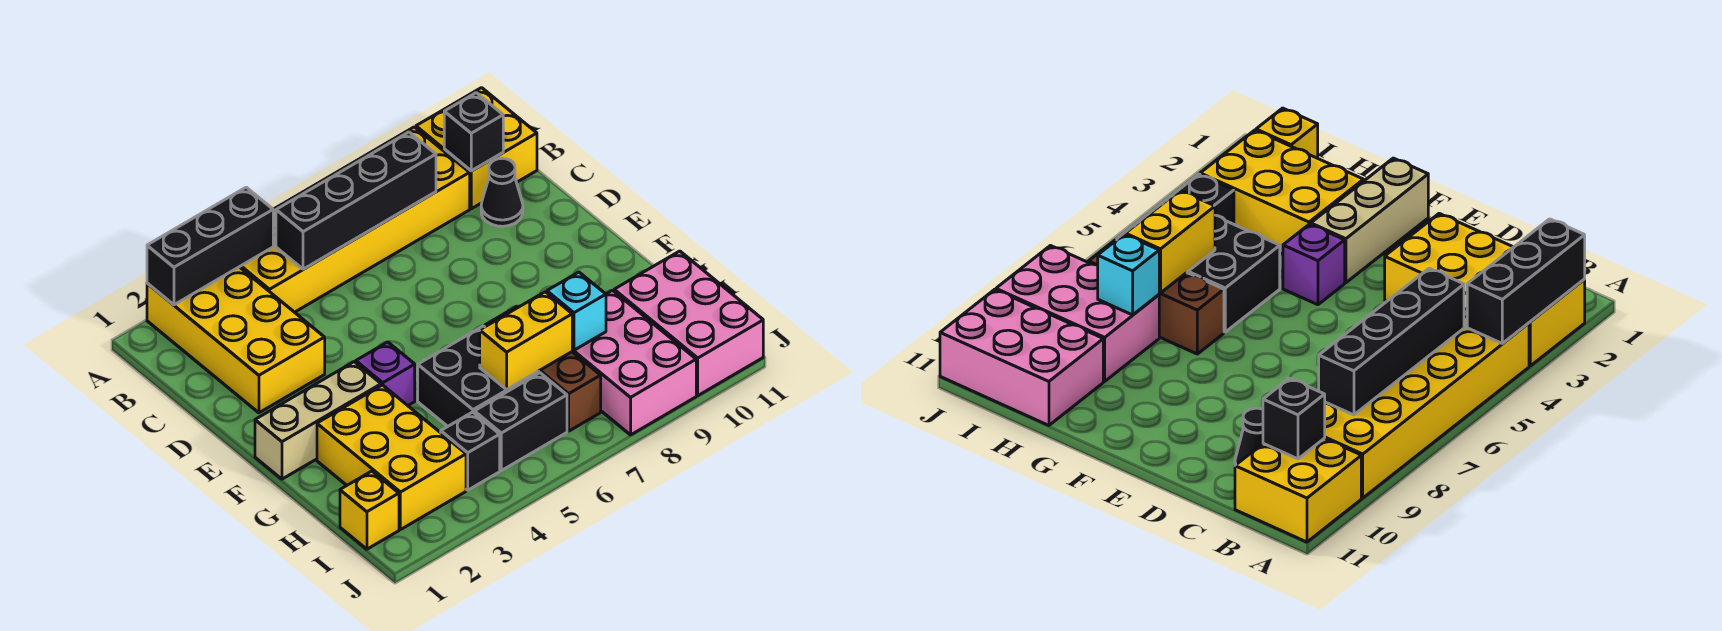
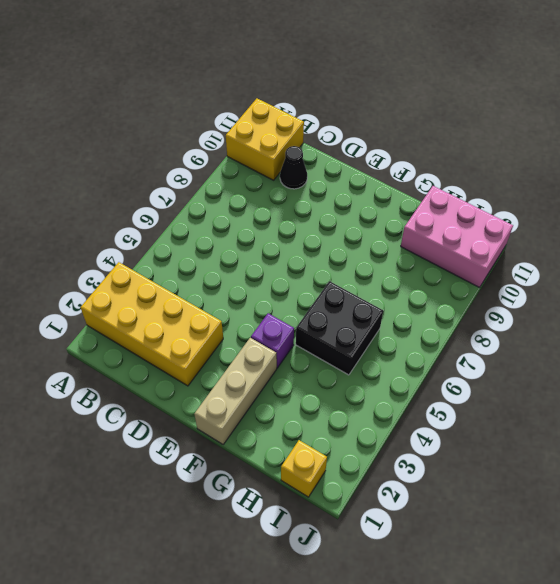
none -> yellow brick A4:B9 level 1
none -> yellow brick G2:I3 level 1
none -> brown brick G7:I7 level 1

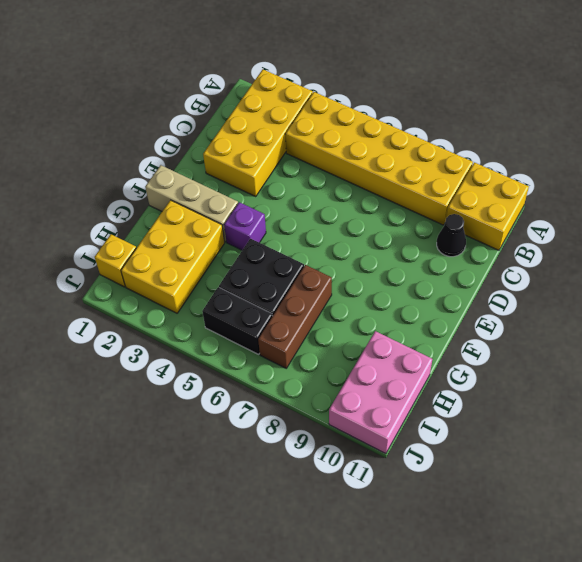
none -> pink brick H8:J9 level 1
none -> black brick I4 level 1
none -> black brick A2:A4 level 2

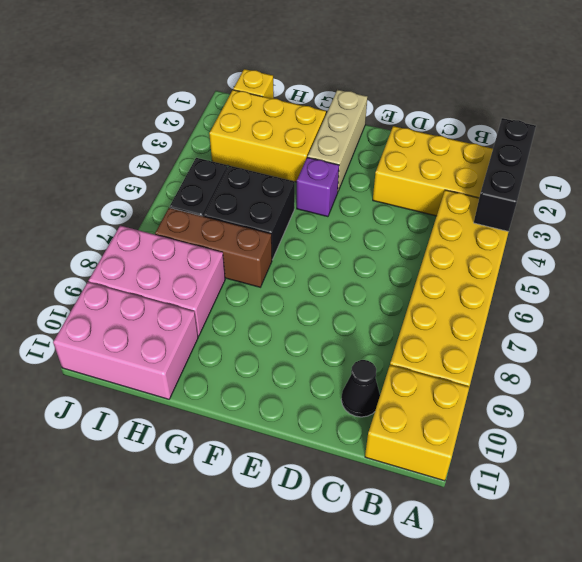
none -> black brick I4 level 1
none -> black brick B5:B8 level 2
none -> black brick B10 level 2

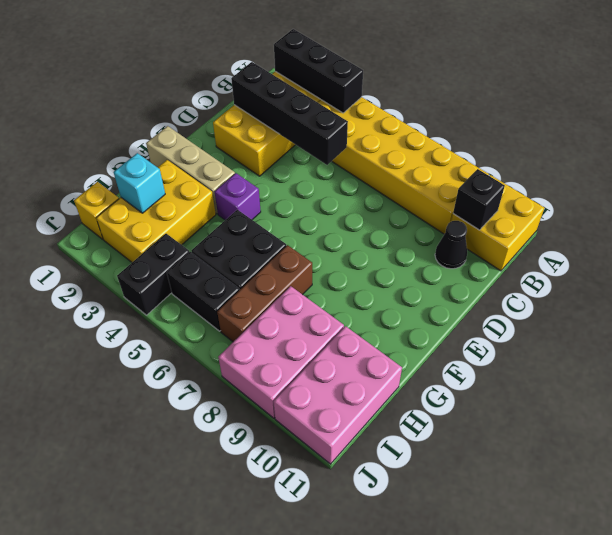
black brick C2:C5 level 2 -> black brick B5:B8 level 2
cyan brick H2 level 2 -> cyan brick H8 level 2
black brick I4:J4 level 1 -> black brick I4 level 1
none -> yellow brick H6:H7 level 2

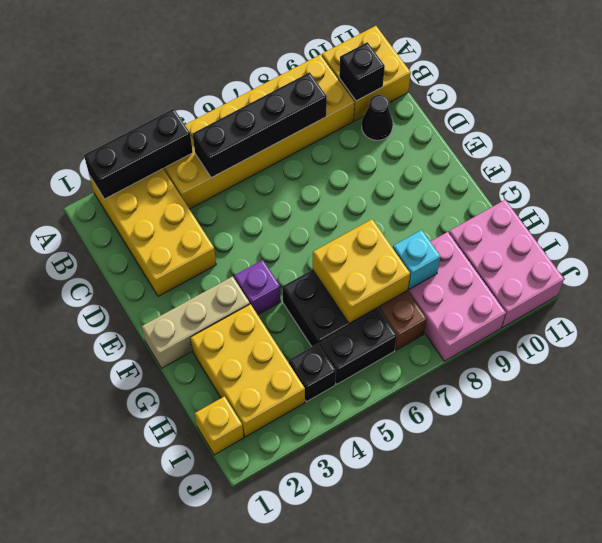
yellow brick G6:H7 level 2 -> yellow brick H6:H7 level 2

